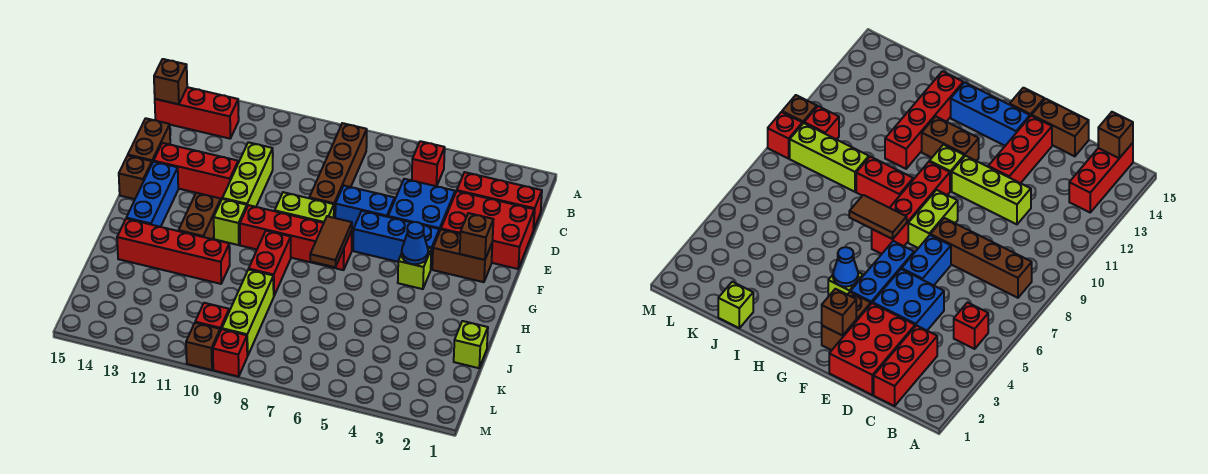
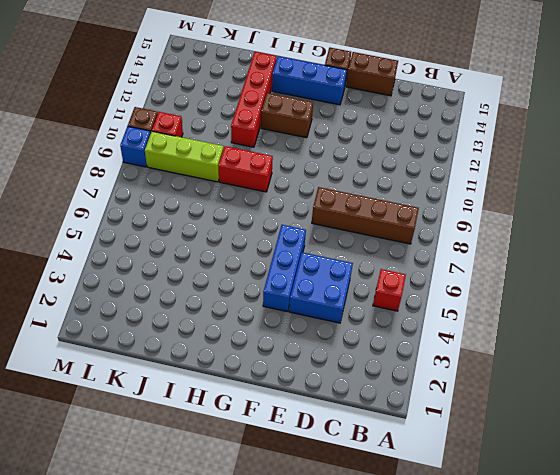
blue brick M9 level 1 -> red brick M9 level 1
none -> red brick B13:B15 level 1
none -> red brick C1:C3 level 1
none -> red brick D1:E3 level 1
none -> lime brick D11:F11 level 1

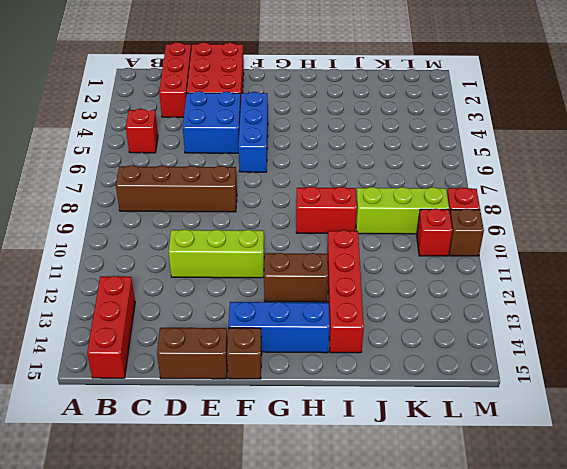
none -> blue brick E6:E7 level 1
none -> red brick E12:E14 level 1
none -> brown brick F2:F3 level 1
none -> lime brick F8:F9 level 1

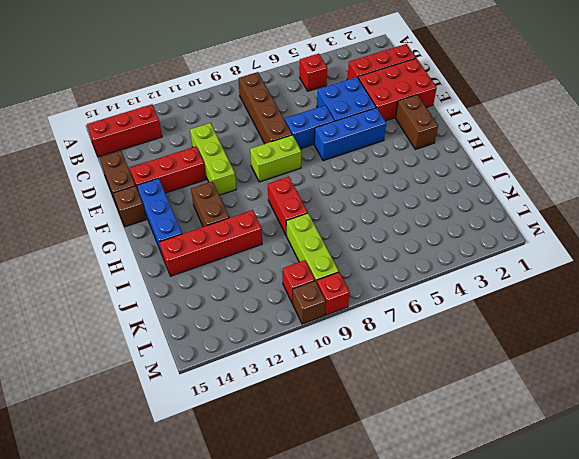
brown brick F2:G2 level 1 -> brown brick F2:F3 level 1
none -> lime brick G4 level 1
none -> red brick G7:G10 level 1
none -> lime brick G11 level 1
none -> lime brick J1 level 1

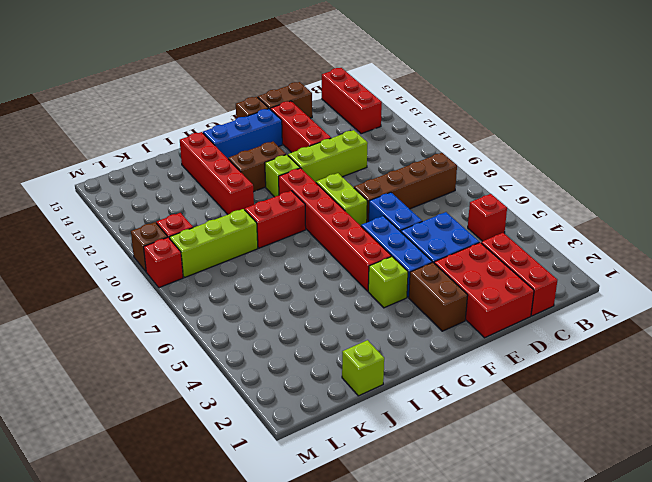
red brick G5:G10 level 1 -> red brick G7:G10 level 1
none -> brown brick B15 level 2
none -> brown brick F2 level 2
none -> blue cone G4 level 2
none -> brown tile G7:H7 level 2

